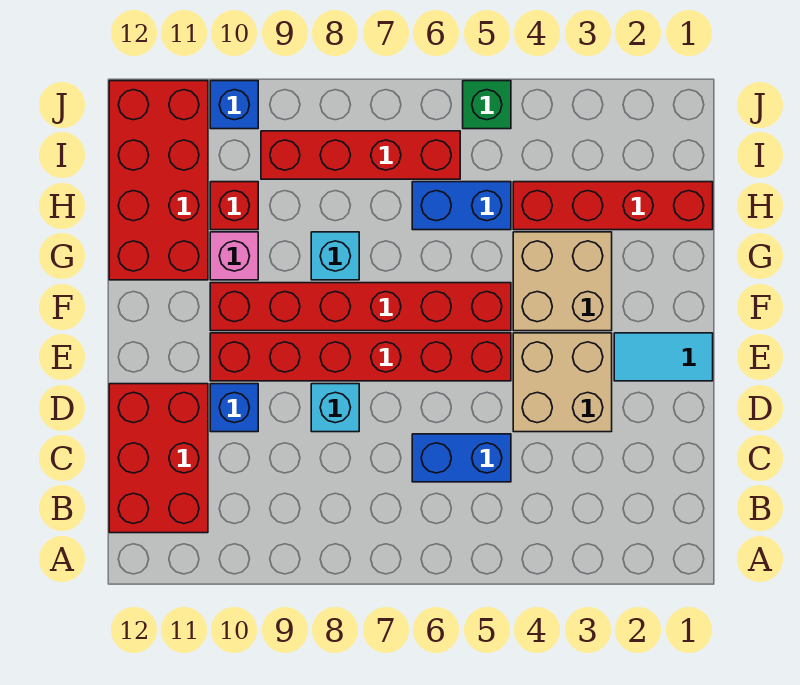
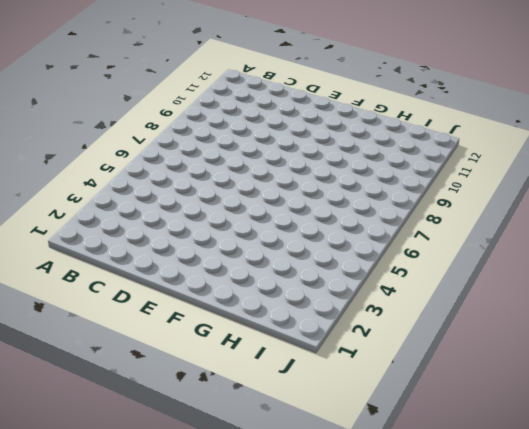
none -> red brick B11:D12 level 1
none -> blue brick C5:C6 level 1
none -> tan brick D3:E4 level 1

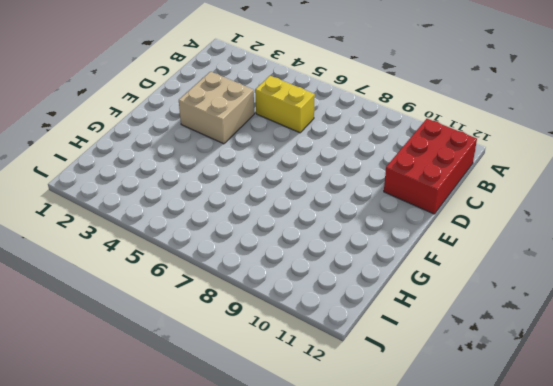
yellow brick C5:C6 level 1 -> blue brick C5:C6 level 1
none -> cyan brick D8 level 1
none -> blue brick D10 level 1
none -> cyan tile E1:E2 level 1

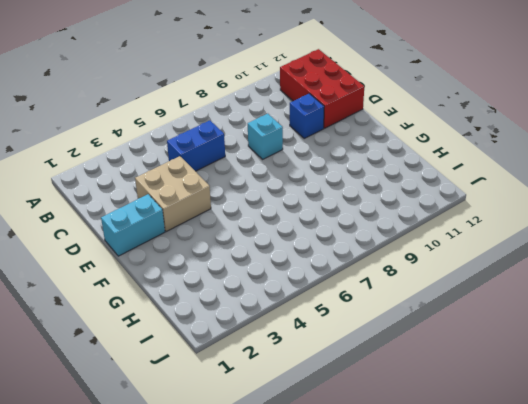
cyan brick E1:E2 level 1 -> cyan tile E1:E2 level 1
none -> red brick E5:E10 level 1
none -> tan brick F3:G4 level 1
none -> red brick F5:F10 level 1

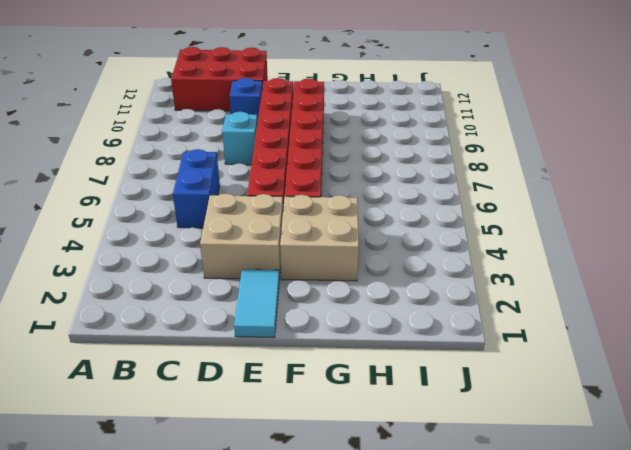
none -> cyan brick G8 level 1
none -> pink brick G10 level 1
none -> red brick G11:J12 level 1

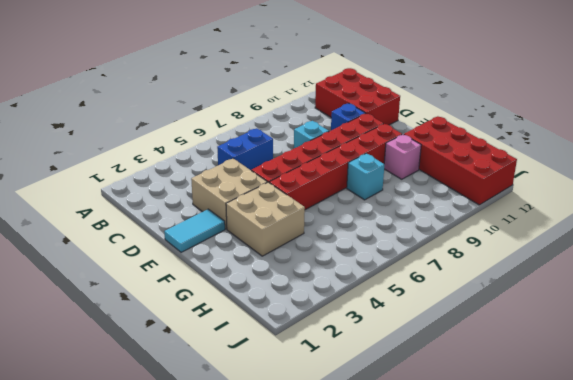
none -> red brick H1:H4 level 1
none -> blue brick H5:H6 level 1
none -> red brick H10 level 1

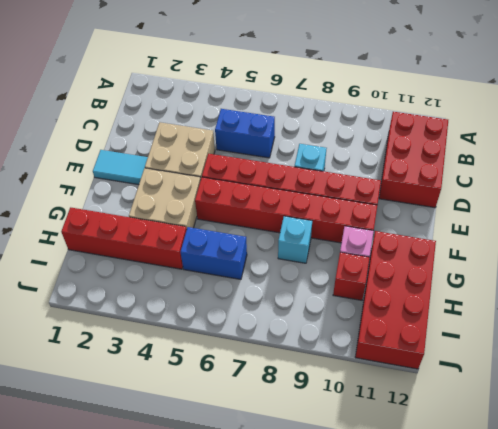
none -> blue brick D10 level 1
none -> red brick I6:I9 level 1
none -> green brick J5 level 1

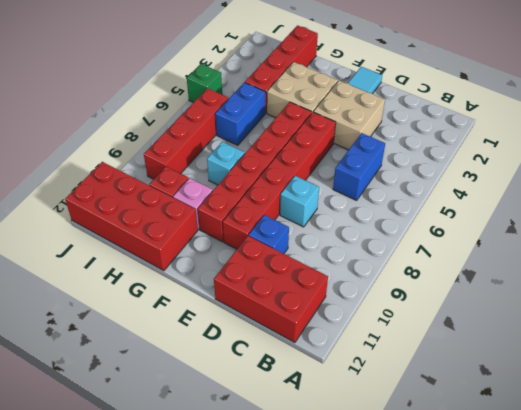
none -> blue brick J10 level 1

